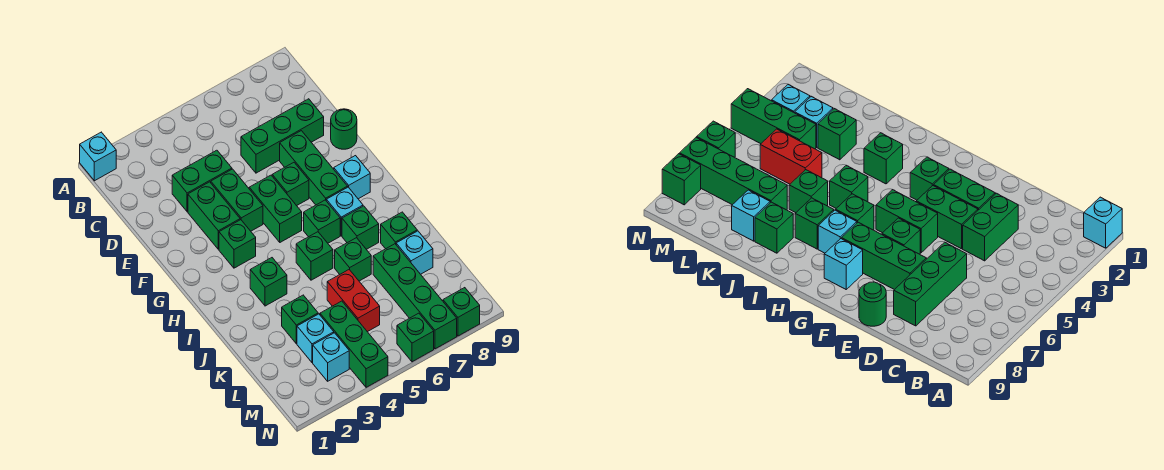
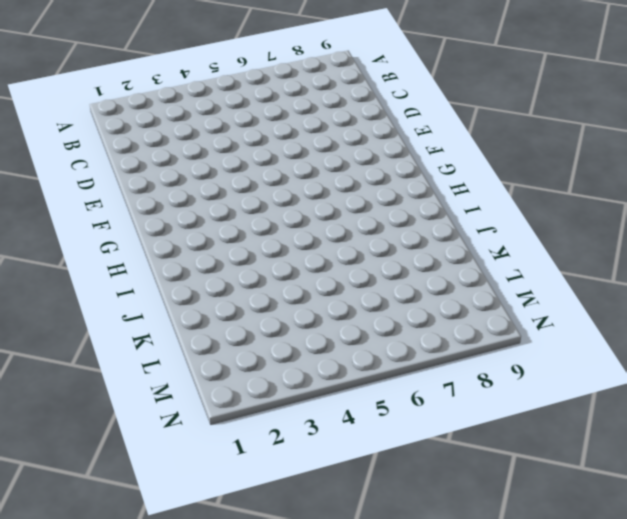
none -> cyan brick A1 level 1
none -> green brick D3:D4 level 1
none -> green brick D6:D8 level 1

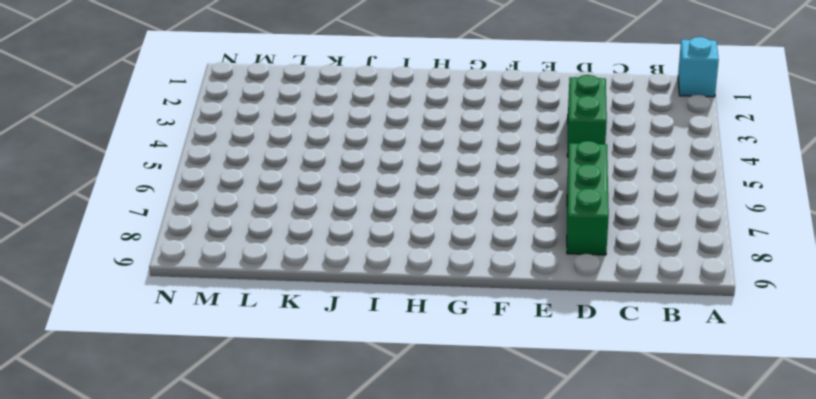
none -> green brick E3:F3 level 1
none -> green brick E4:F4 level 1
none -> green brick E7:G7 level 1

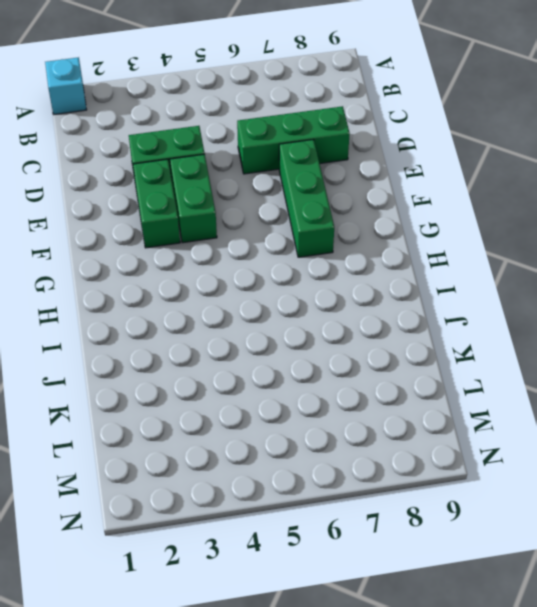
none -> green round brick E9 level 1
none -> green brick F5:G5 level 1
none -> green brick F6 level 1

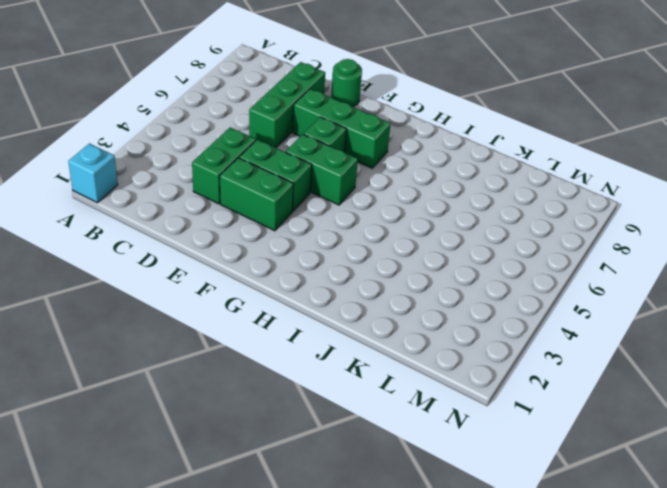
none -> green brick G3 level 1
none -> cyan brick G8 level 1
none -> green brick H6 level 1

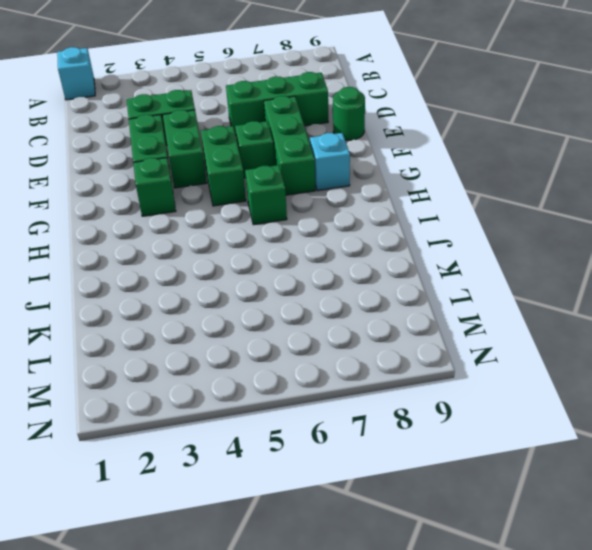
none -> cyan brick H7 level 1
none -> green brick I3 level 1
none -> green brick I5 level 1

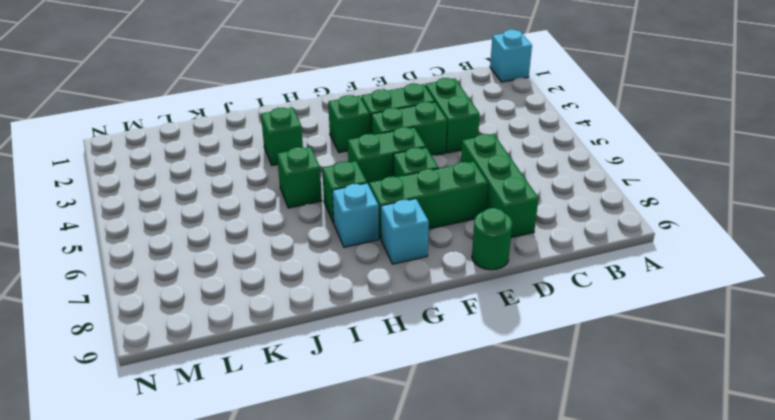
none -> green brick I7 level 1
none -> green brick J6 level 1
none -> green brick J8 level 1

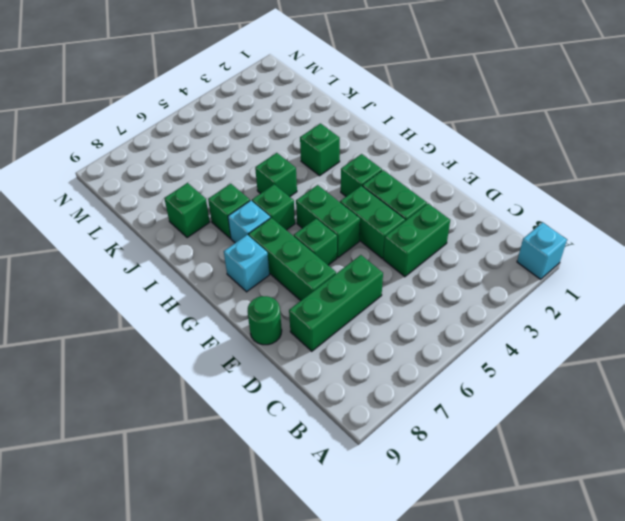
none -> green brick J6 level 1
none -> green brick K3 level 1
none -> red brick K5:L5 level 1

